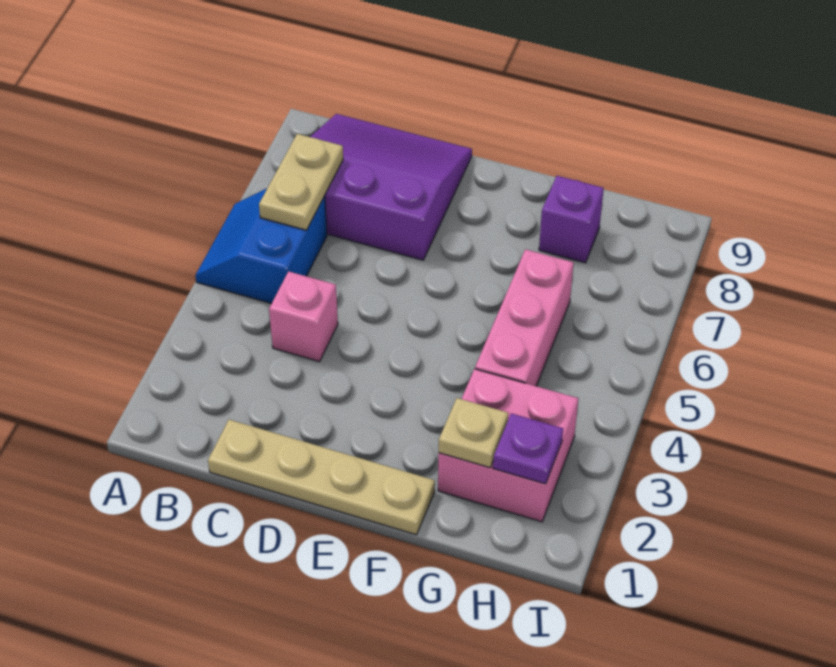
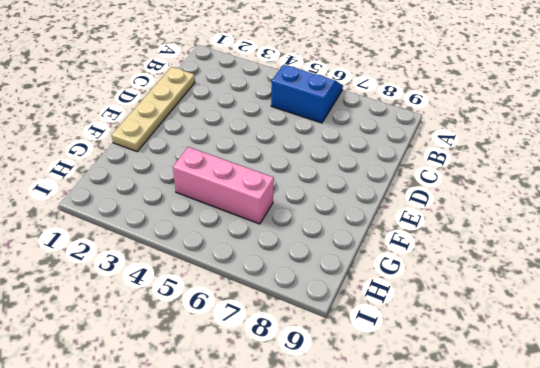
none -> purple slope B7:D9 level 1 top 7
none -> pink brick C4 level 1

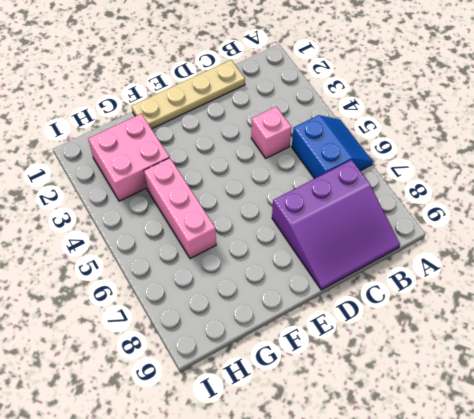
none -> purple brick G8 level 1
none -> tan plate B6:B7 level 2

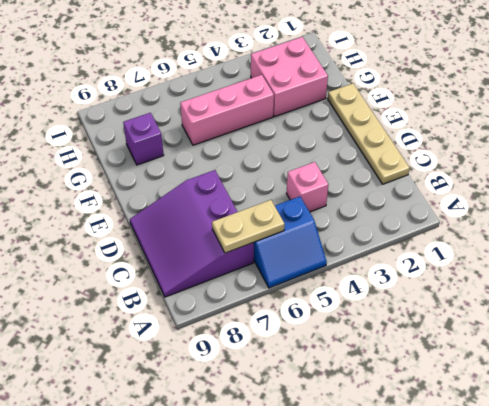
none -> tan plate G2 level 2
none -> purple plate H2 level 2

